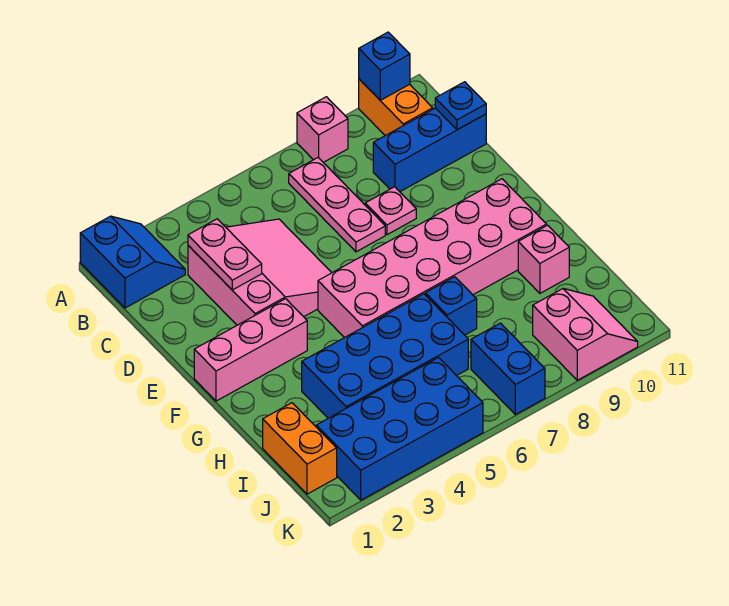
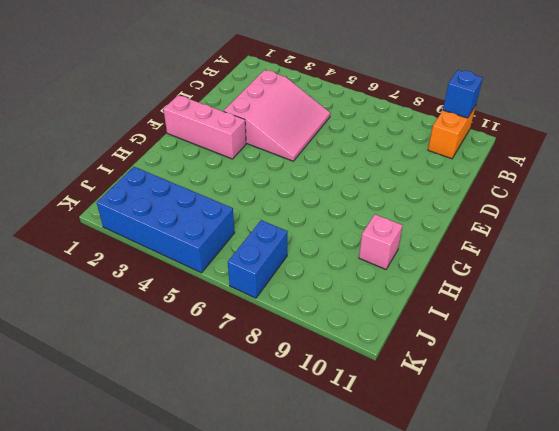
none -> blue slope A1:B2 level 1 top 1
none -> pink brick A8 level 1
none -> pink plate B7:D7 level 1

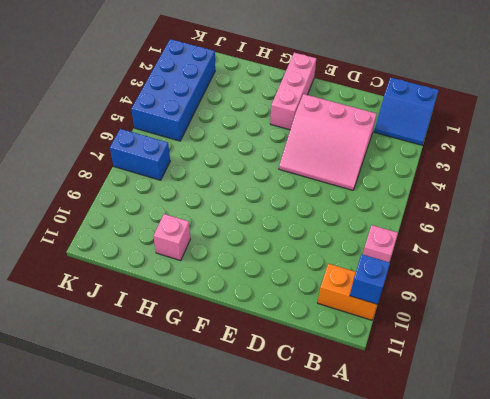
none -> pink plate B7:D7 level 1
none -> blue brick C9:C11 level 1
none -> pink plate D8 level 1

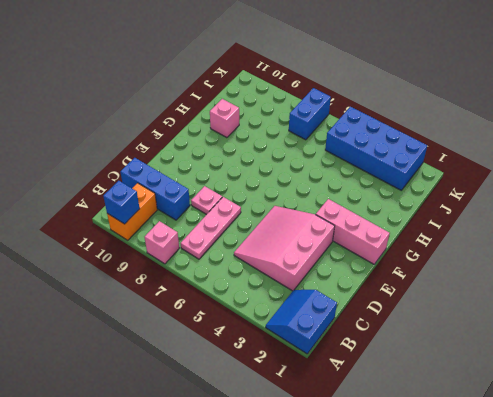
none -> pink brick F5:G10 level 1
none -> blue brick H3:I6 level 1
none -> blue brick H7 level 1

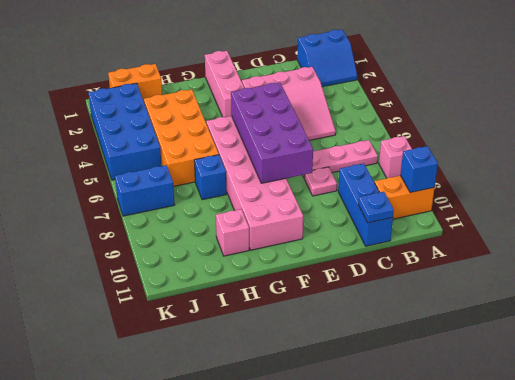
purple brick E5:F8 level 2 -> none
orange brick H3:I6 level 1 -> blue brick H3:I6 level 1
none -> pink slope J9:K10 level 1 top 9
none -> pink plate C3:D3 level 2

